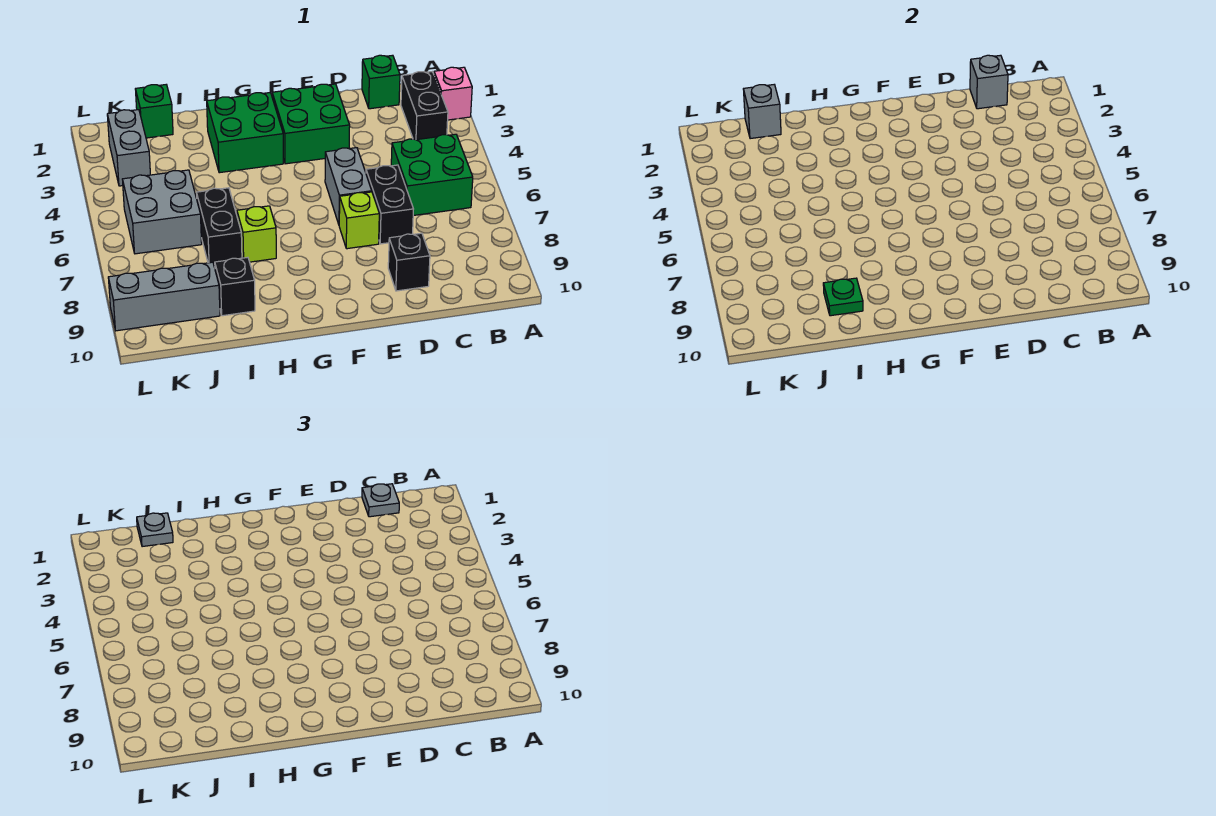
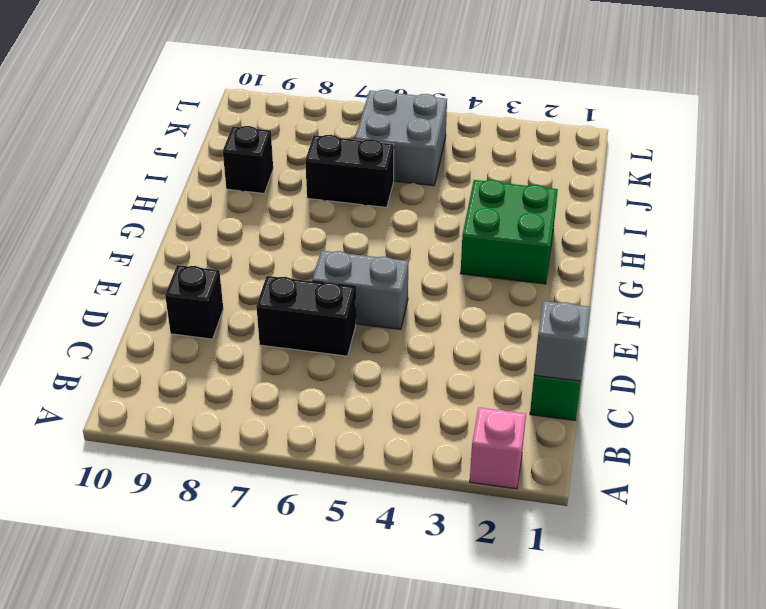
none -> black brick B2:B3 level 1
none -> green brick B5:C6 level 1
none -> green brick E2:F3 level 1

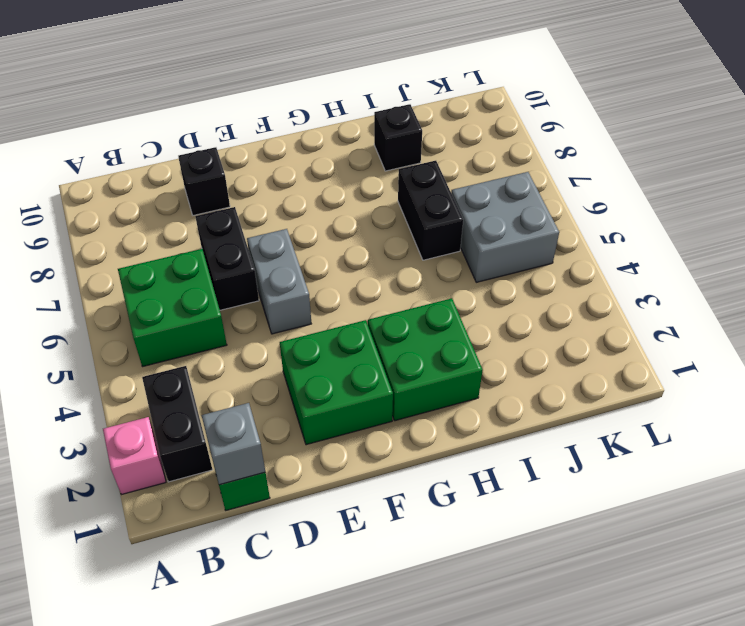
none -> lime brick E7 level 1
none -> lime brick H7 level 1
none -> green brick J1 level 1

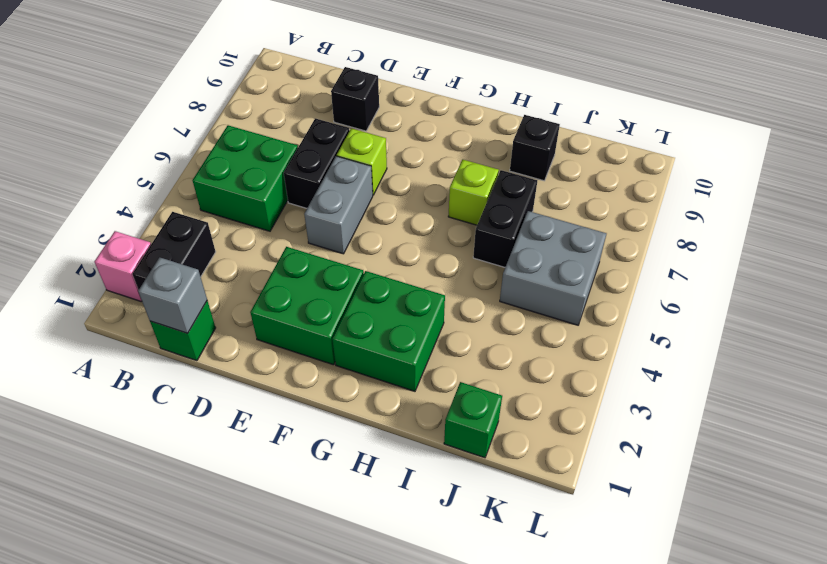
none -> grey brick J9:L9 level 1
none -> grey brick K2:K3 level 1
none -> green plate I9 level 2

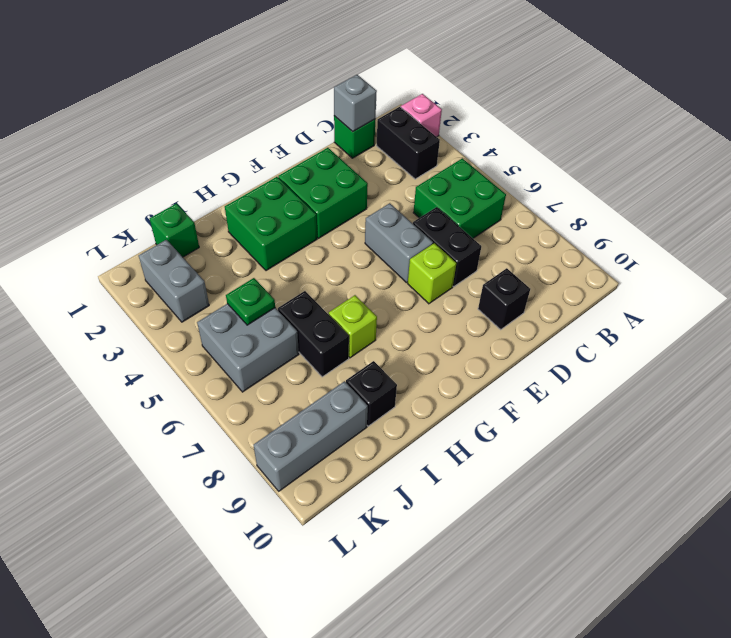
green plate J5 level 2 -> green plate I9 level 2
none -> grey brick J1 level 2
none -> grey plate C1 level 3
none -> grey plate J1 level 3

